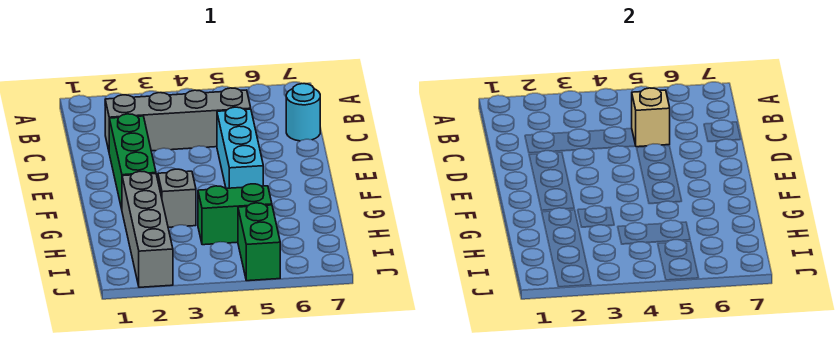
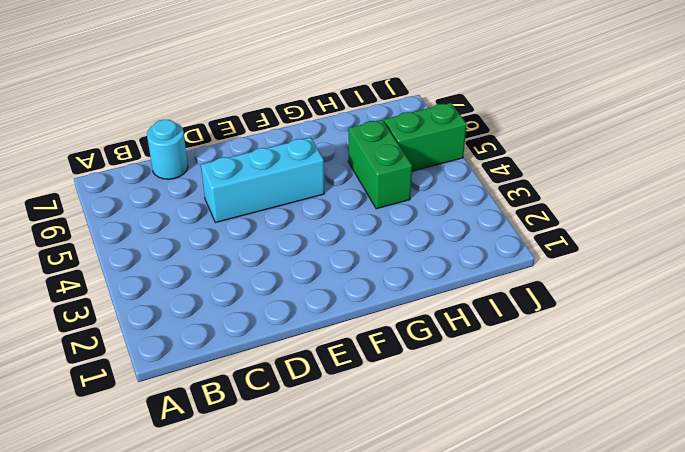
none -> grey brick C2:C5 level 1
none -> green brick D2:F2 level 1

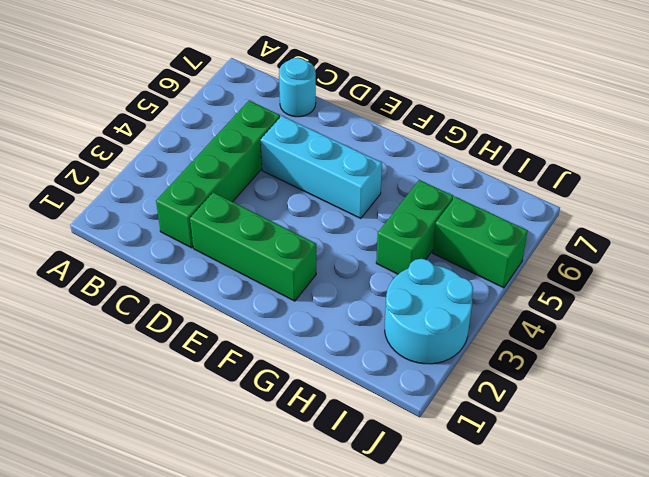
green brick C2:C5 level 1 -> grey brick C2:C5 level 1
cyan round brick I2:J3 level 1 -> grey brick G2:J2 level 1
none -> grey brick G3 level 1
none -> tan brick C5 level 2

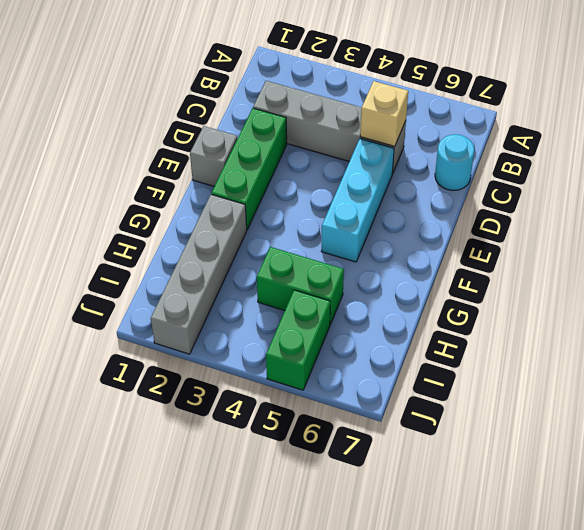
grey brick E1 level 1 -> grey brick G3 level 1

